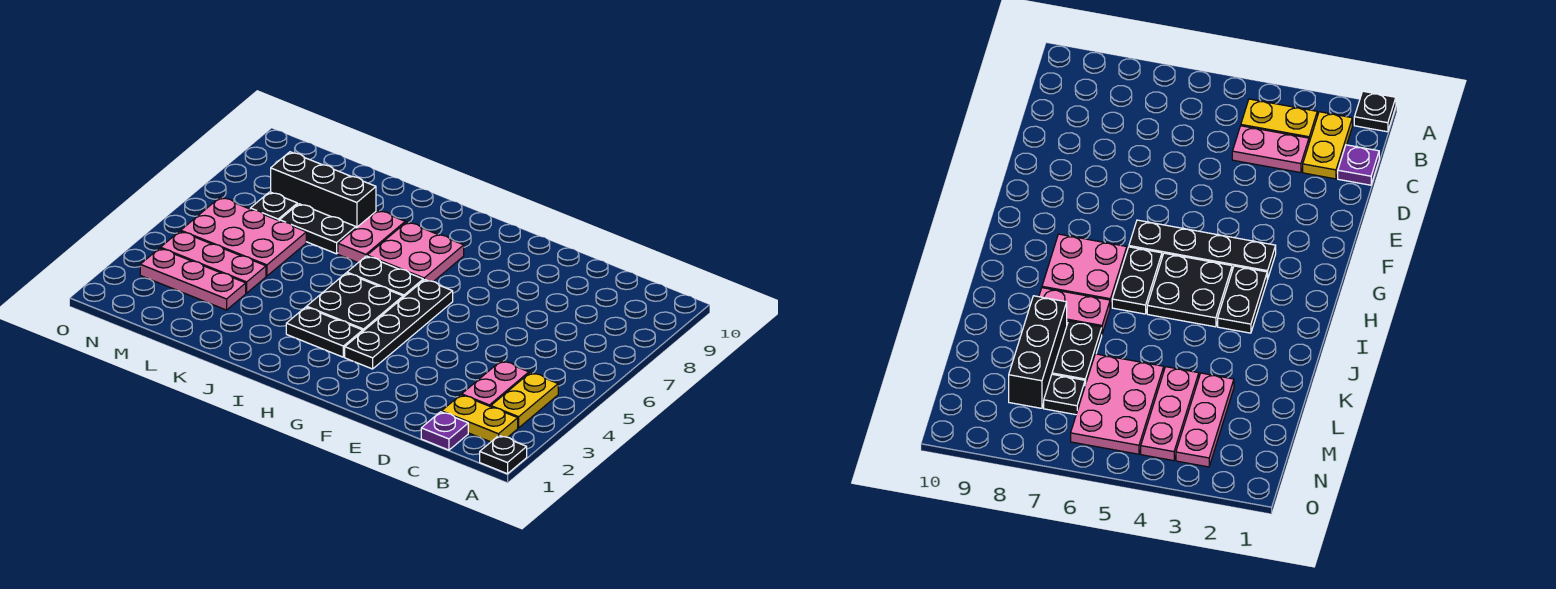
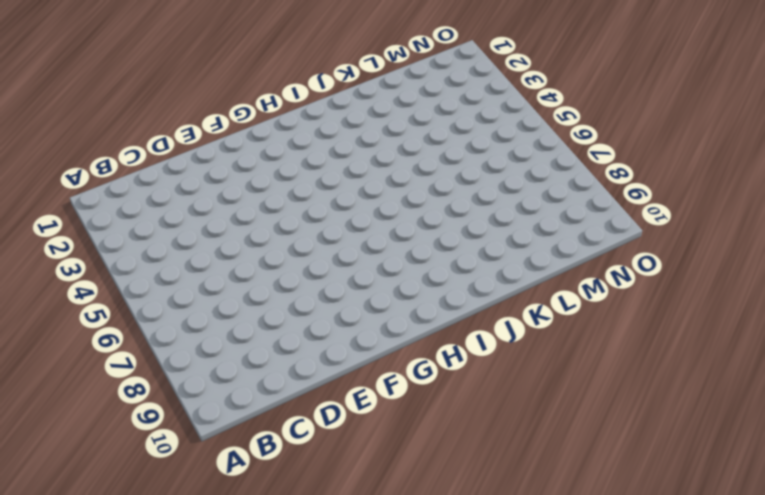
none -> black plate A1 level 1
none -> yellow plate B2:C2 level 1
none -> yellow plate B3:B4 level 1

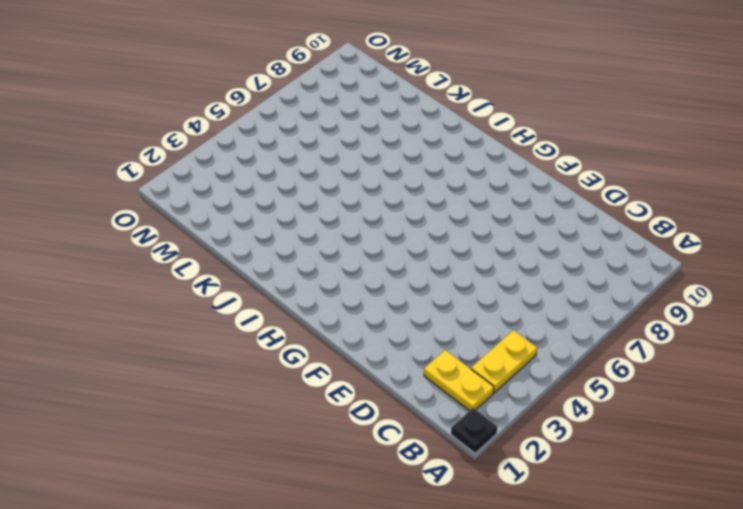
none -> purple plate C1 level 1
none -> pink plate C3:C4 level 1
none -> black plate G3:G6 level 1

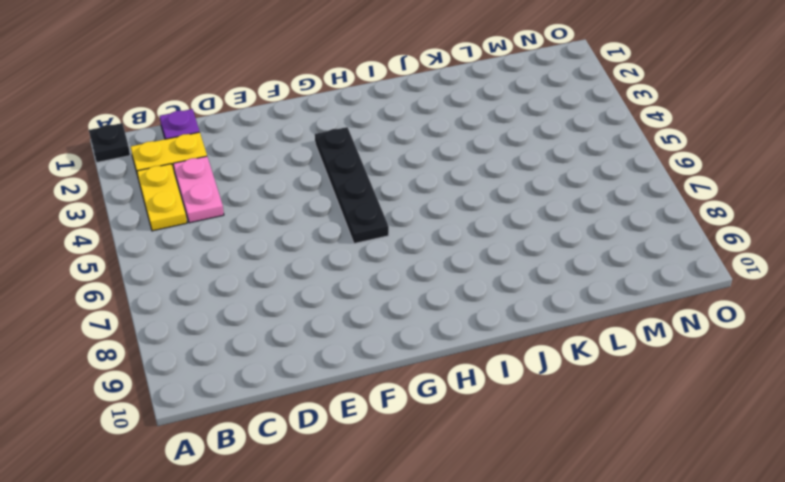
none -> black plate H3:I3 level 1
none -> black plate H4:I5 level 1
none -> black plate H6:I6 level 1

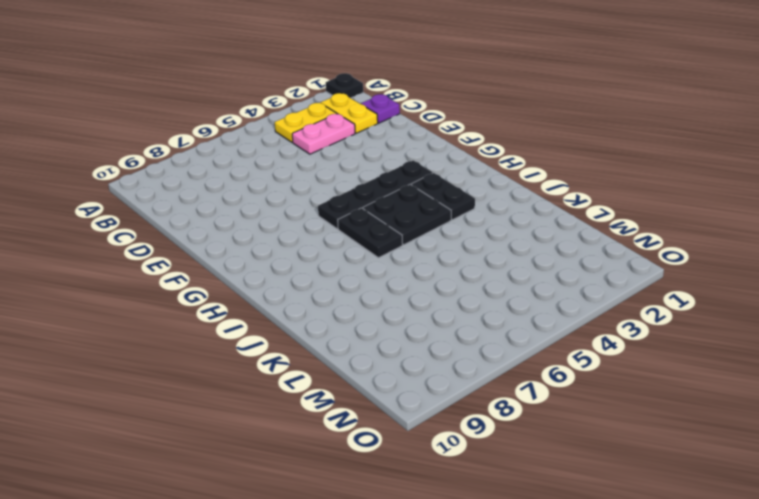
none -> pink plate H7:I8 level 1
none -> pink plate J7:J8 level 1
none -> black plate K7:L7 level 1

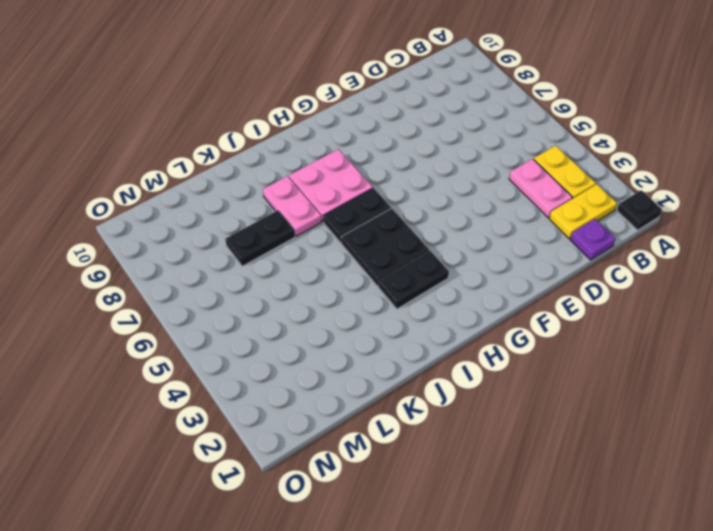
none -> black plate G3:G6 level 1
none -> black brick K8:M8 level 1
none -> pink plate L3:N3 level 1

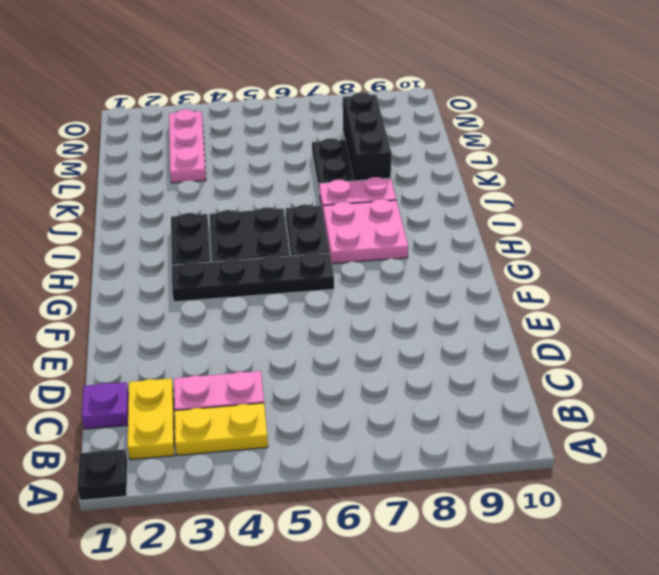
none -> pink plate L4:N4 level 1
none -> pink plate L5:N6 level 1
none -> black plate M7 level 1

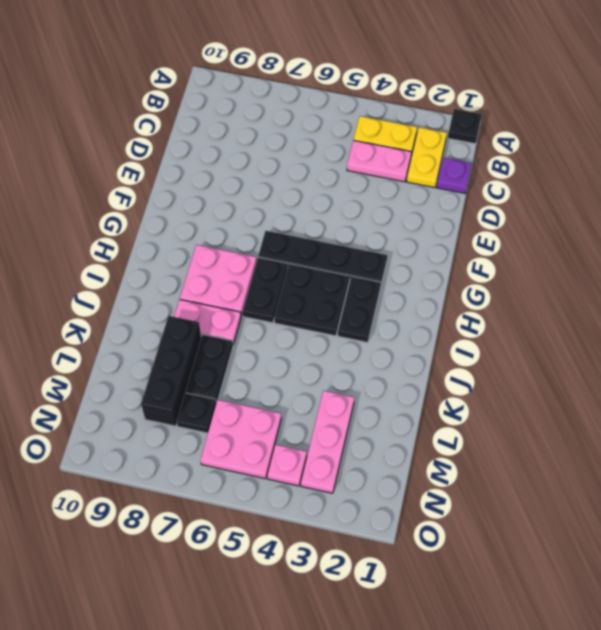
pink plate M5:N6 level 1 -> pink plate L5:N6 level 1
pink plate N4 level 1 -> pink plate L4:N4 level 1

